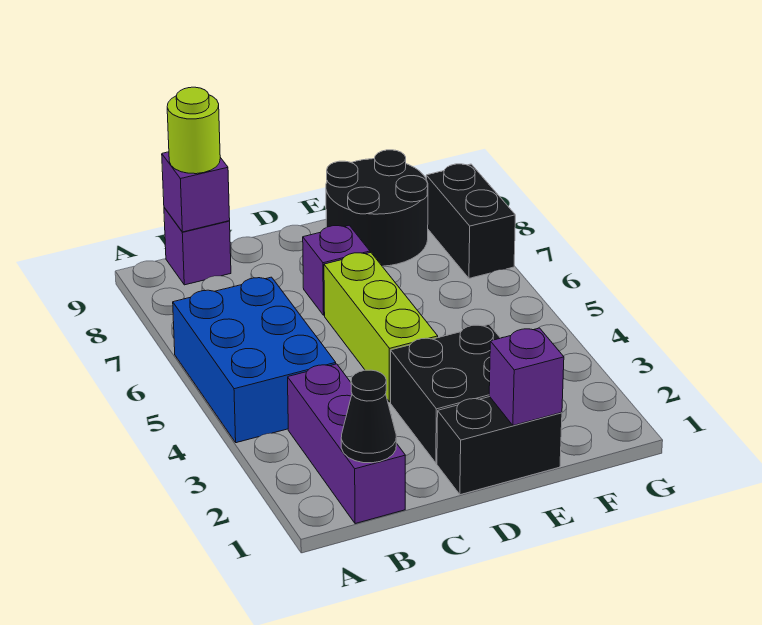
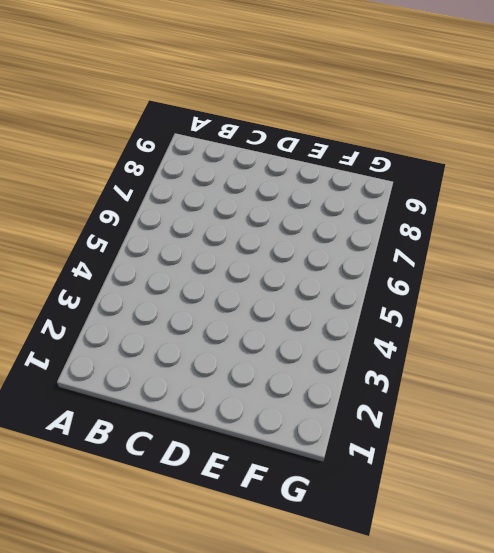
none -> blue brick A4:B6 level 1
none -> purple brick B1:B3 level 1
none -> purple brick B9 level 1

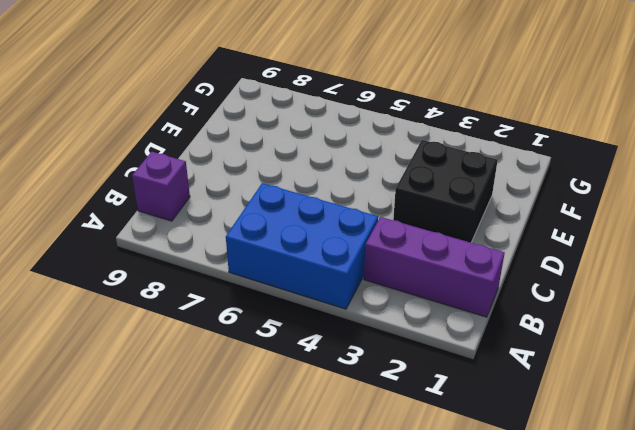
none -> black brick D1:E1 level 1
none -> lime brick D4:D6 level 1
none -> purple brick D7 level 1

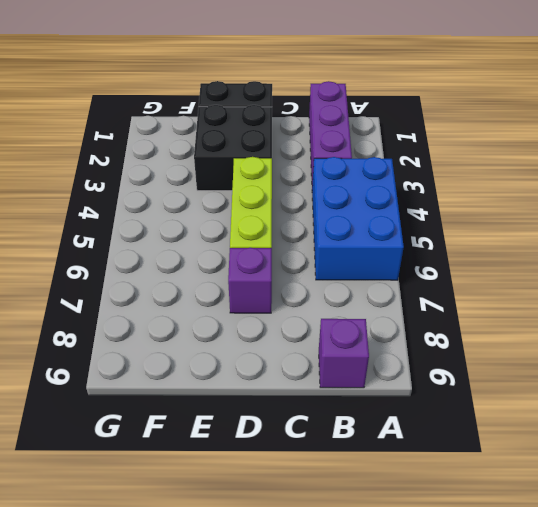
none -> black round brick E8:F9 level 1
none -> black brick G7:G8 level 1
none -> black cone B1 level 2

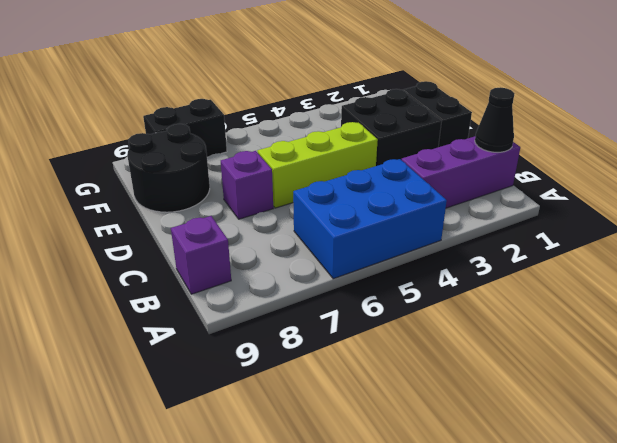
none -> purple brick B9 level 2
none -> purple brick E1 level 2
none -> lime round brick B9 level 3

